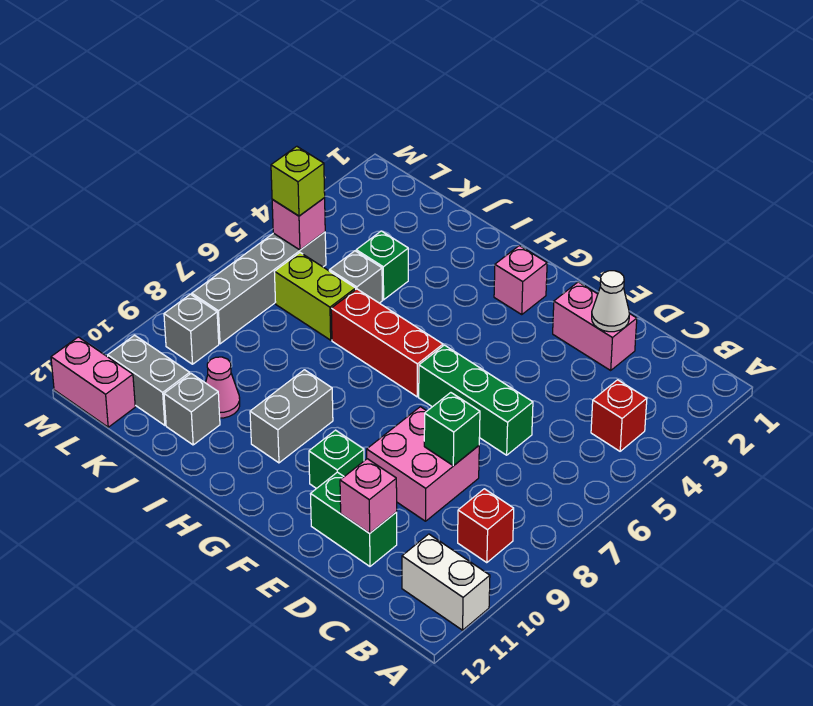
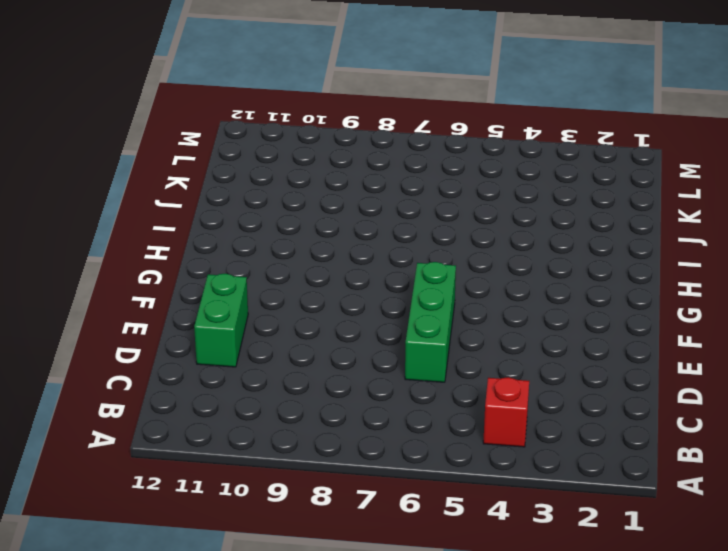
none -> white brick A11:B11 level 1
none -> red brick B9 level 1
none -> pink brick D2:E2 level 1

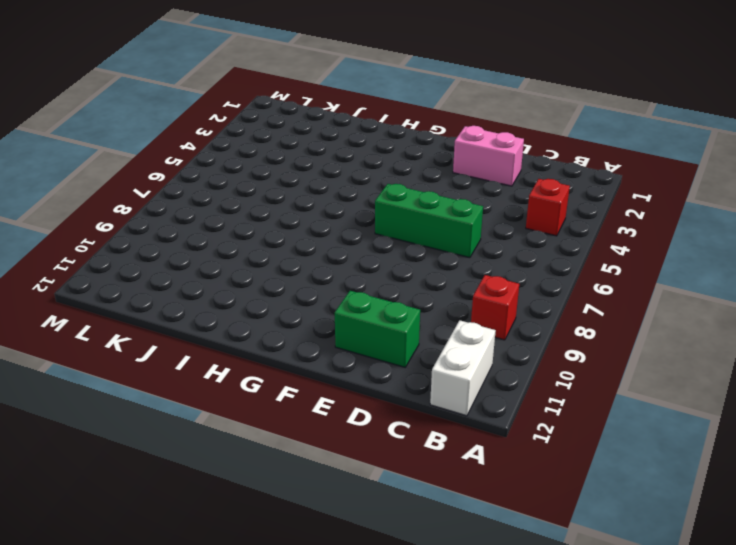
white brick B11:B12 level 1 -> white brick A11:B11 level 1
none -> pink brick D8:E9 level 1
none -> green brick F10 level 1
none -> pink brick G2 level 1

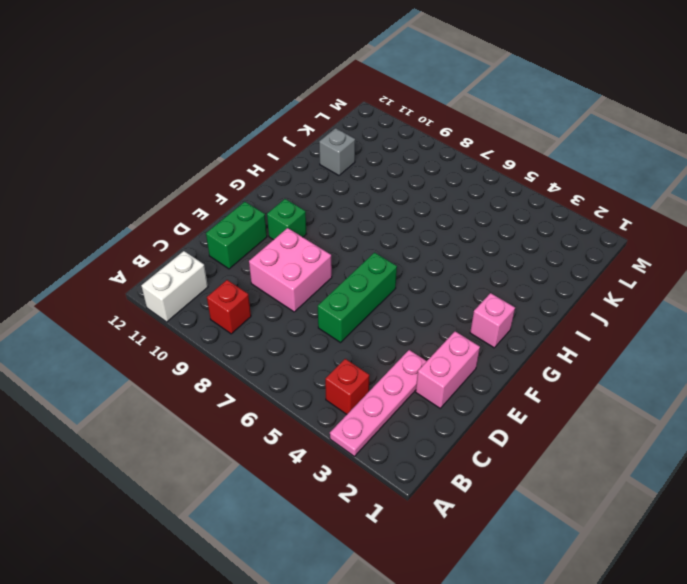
pink plate A3:D3 level 1 -> none
none -> red brick G6:I6 level 1
none -> grey brick H9:H10 level 1
none -> green brick J4 level 1

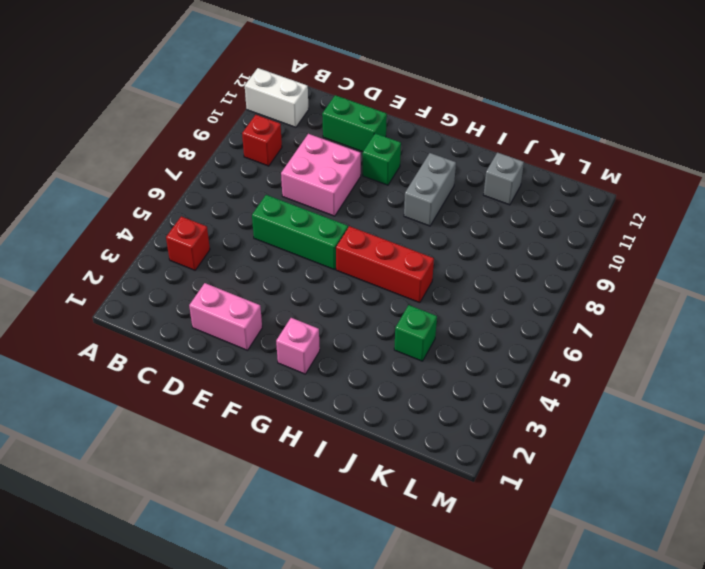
none -> grey brick J5 level 1
none -> lime brick J6:K6 level 1
none -> pink cone J10 level 1

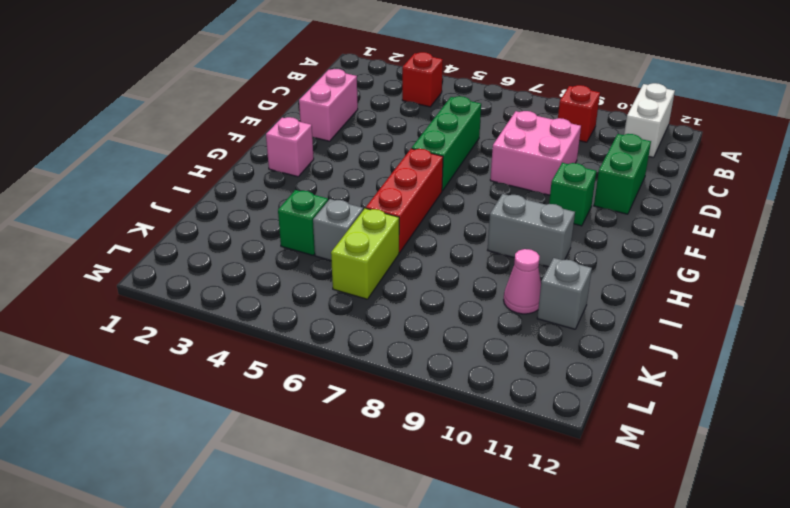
none -> grey brick K11:L11 level 1
none -> grey brick L5:L8 level 1
none -> grey brick L9 level 1

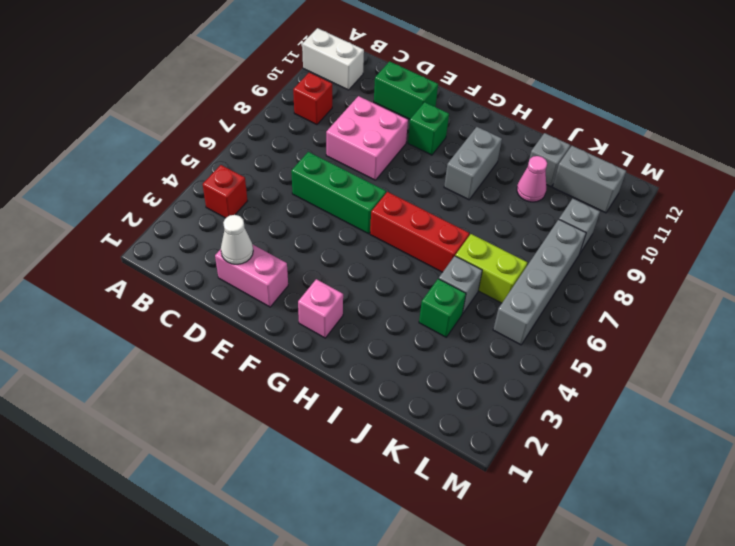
none -> pink brick L12:M12 level 1
none -> green brick D8 level 2
none -> pink brick D11 level 2

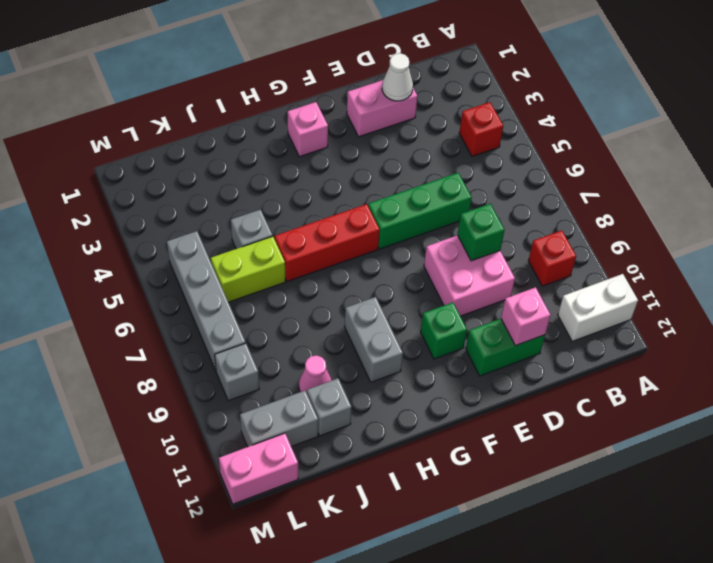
none -> green brick J4 level 1
none -> pink brick L5 level 2
none -> lime brick L5 level 3

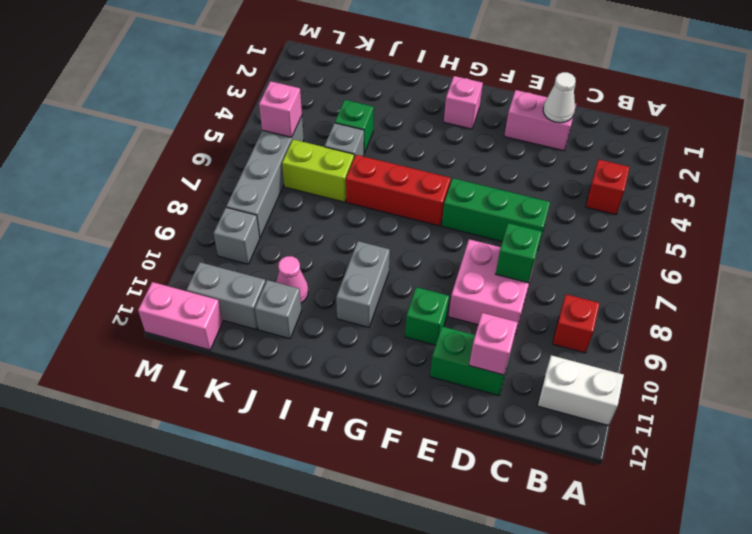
none -> lime brick L5 level 3

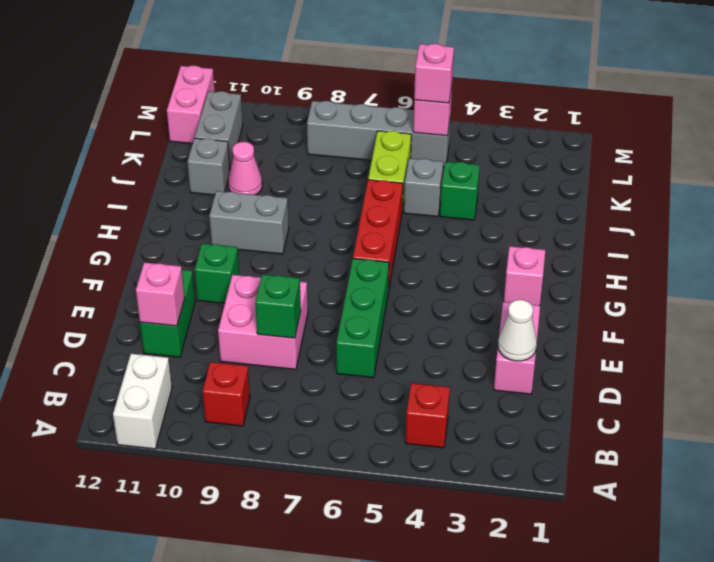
pink brick L5 level 3 -> lime brick L5 level 3
none -> grey brick L9 level 1

